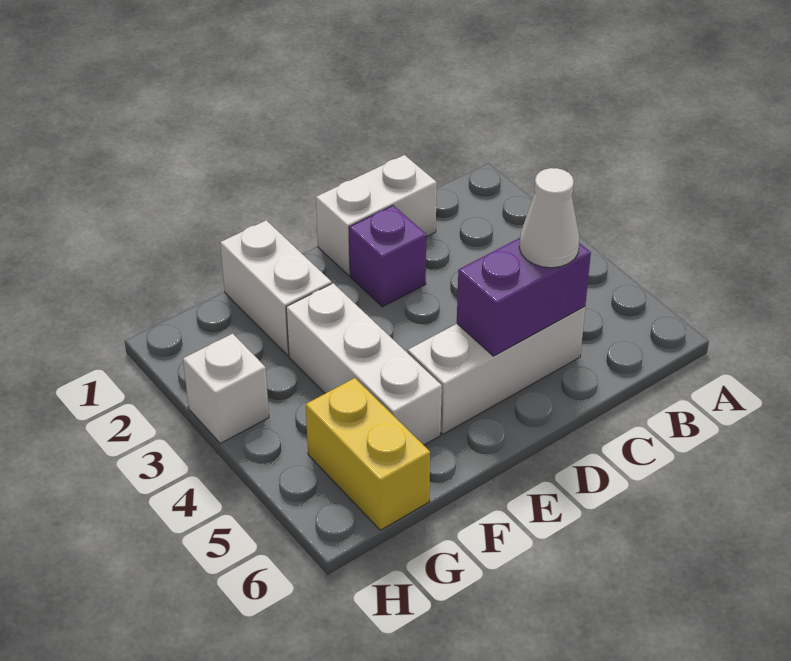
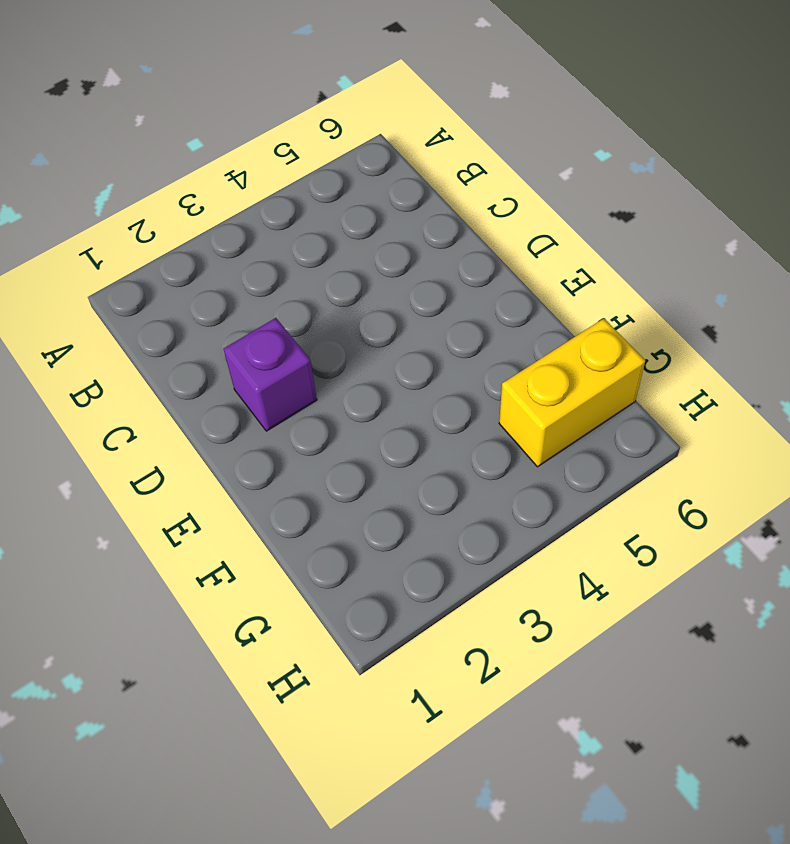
none -> white brick C1:D1 level 1
none -> white brick C5:E5 level 1

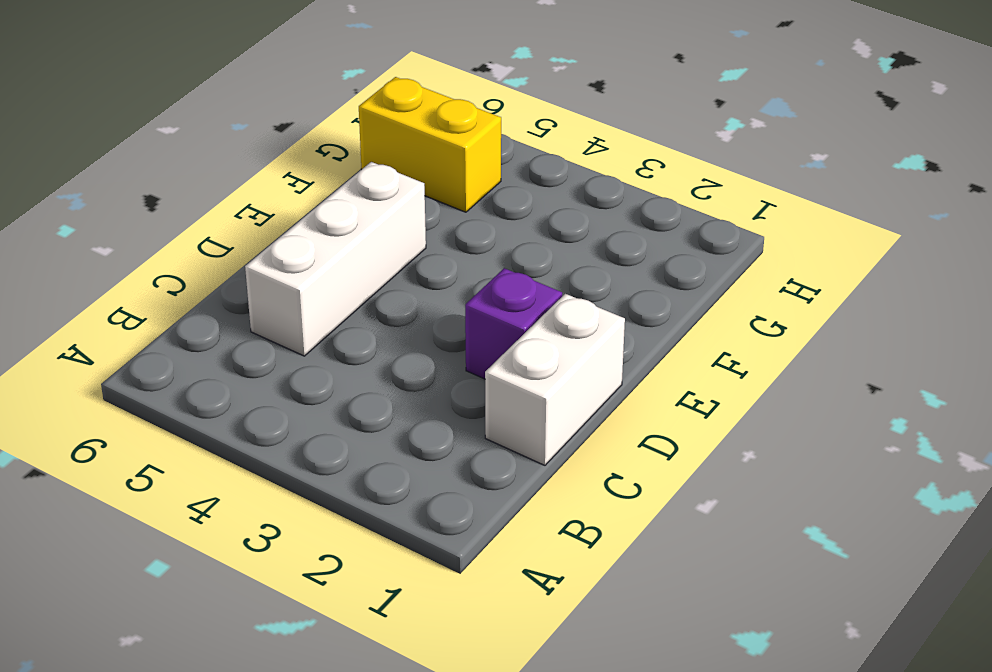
none -> white brick F1:F2 level 1
none -> white brick F3:F5 level 1

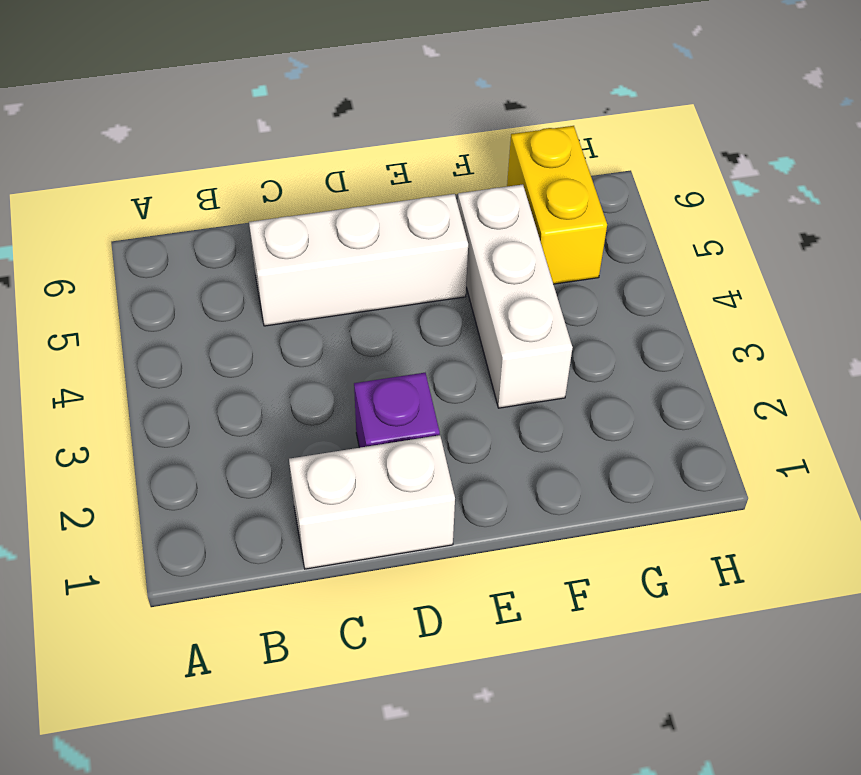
none -> white brick F1:F2 level 1
none -> white brick H3 level 1

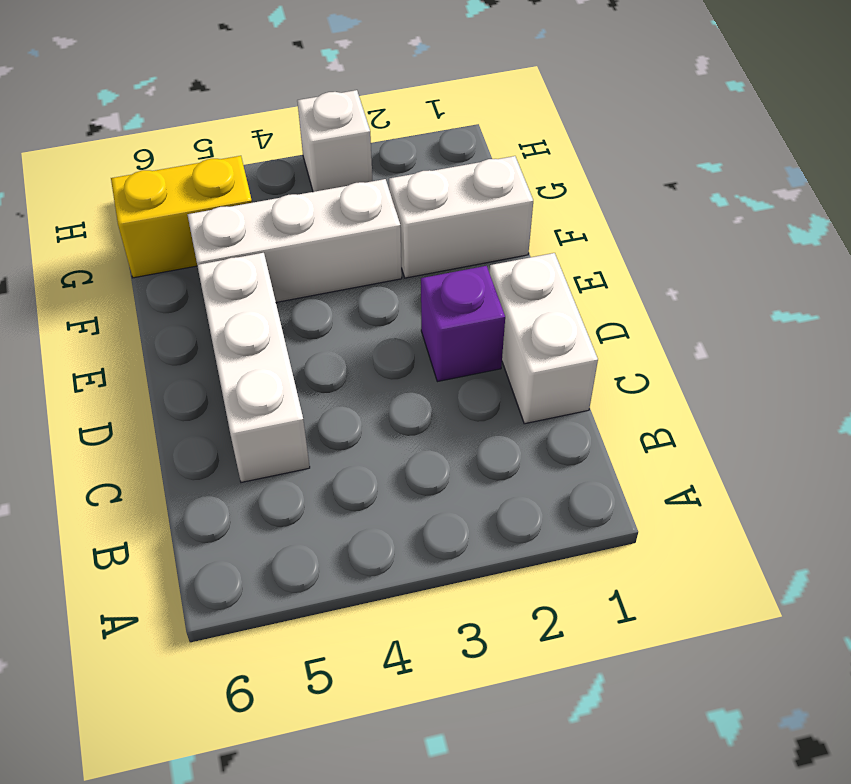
none -> purple brick C5:D5 level 2
none -> white cone C5 level 3

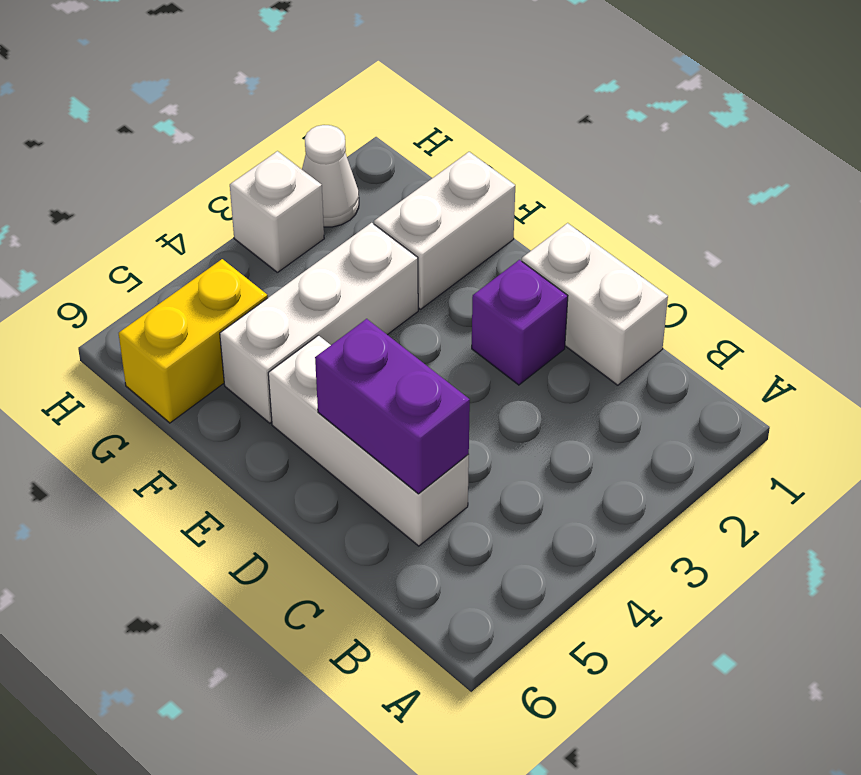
white cone H2 level 1 -> white cone C5 level 3

